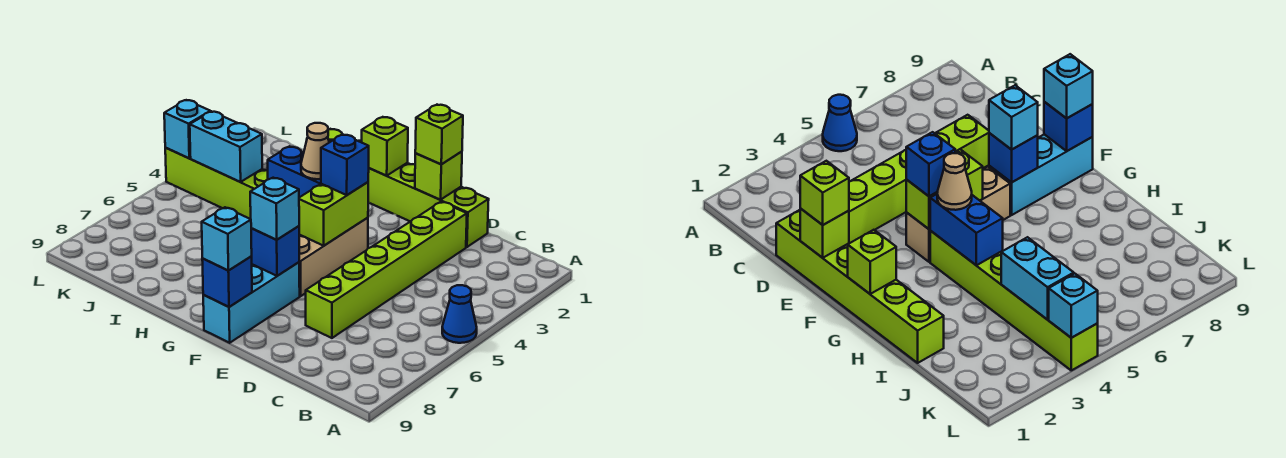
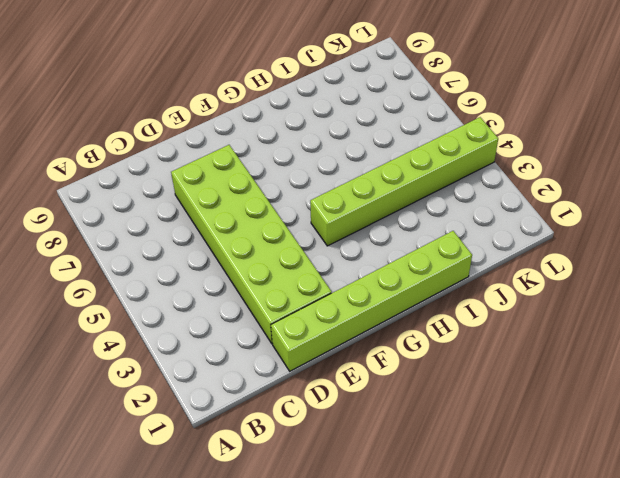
lime brick D2:E7 level 1 -> lime brick D2:D7 level 1
none -> blue cone A5 level 1
none -> tan brick F4:F6 level 1
none -> cyan brick F7:F9 level 1

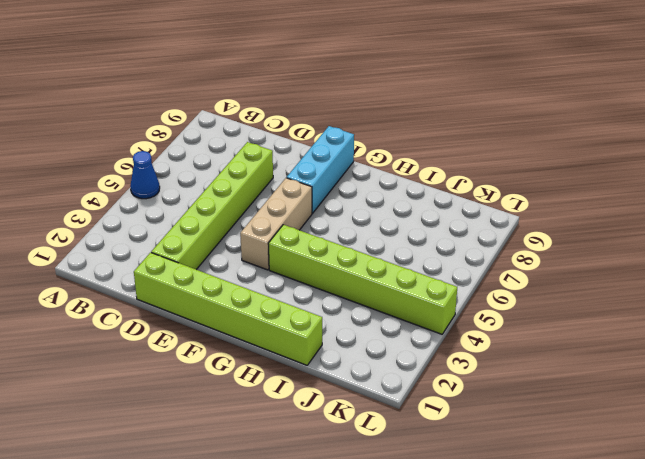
none -> lime brick E1 level 2
none -> lime brick F4:F5 level 2
none -> blue brick F7 level 2

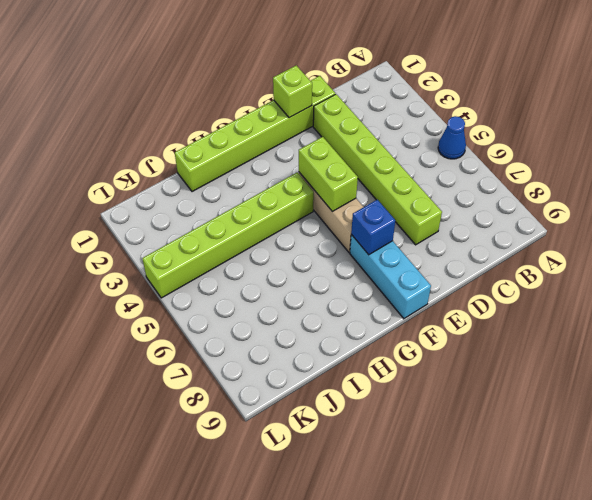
none -> blue brick F9 level 2
none -> lime brick G1 level 2
none -> blue brick G4:H4 level 2

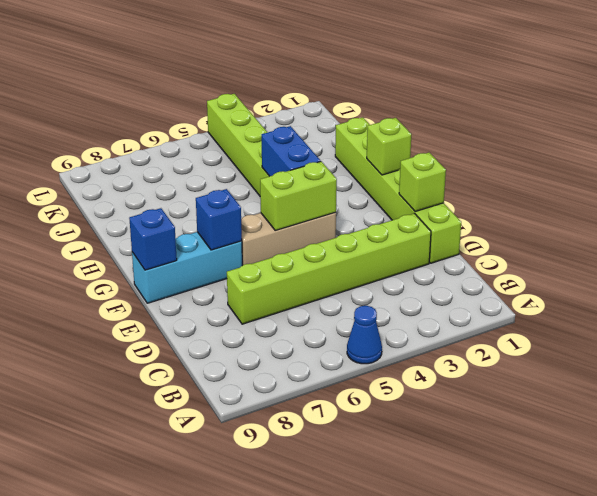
none -> cyan brick J4:K4 level 2
none -> cyan brick L4 level 2
none -> lime brick E1 level 3

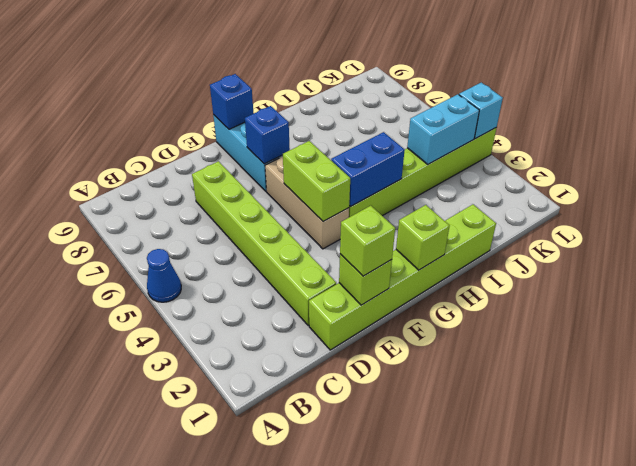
none -> blue brick F4 level 3
none -> cyan brick F7 level 3
none -> cyan brick F9 level 3

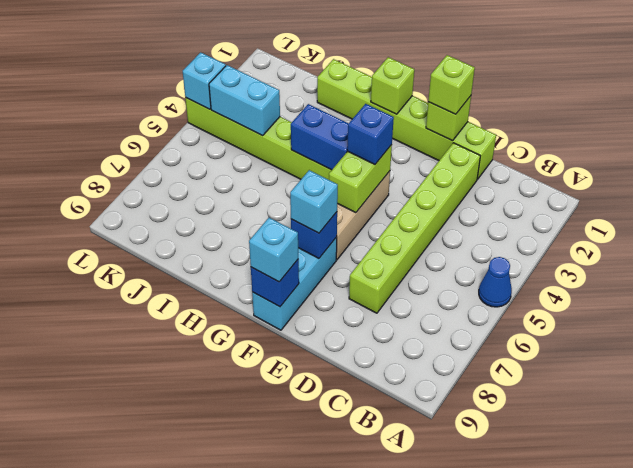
none -> tan cone G4 level 3

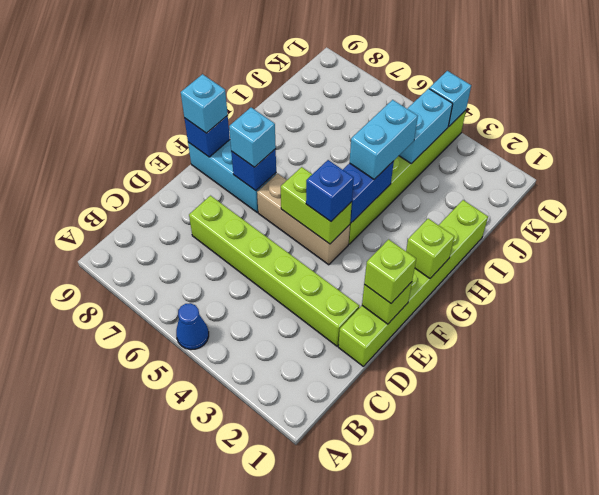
cyan brick H4:I4 level 3 -> none
none -> tan cone G4 level 3

